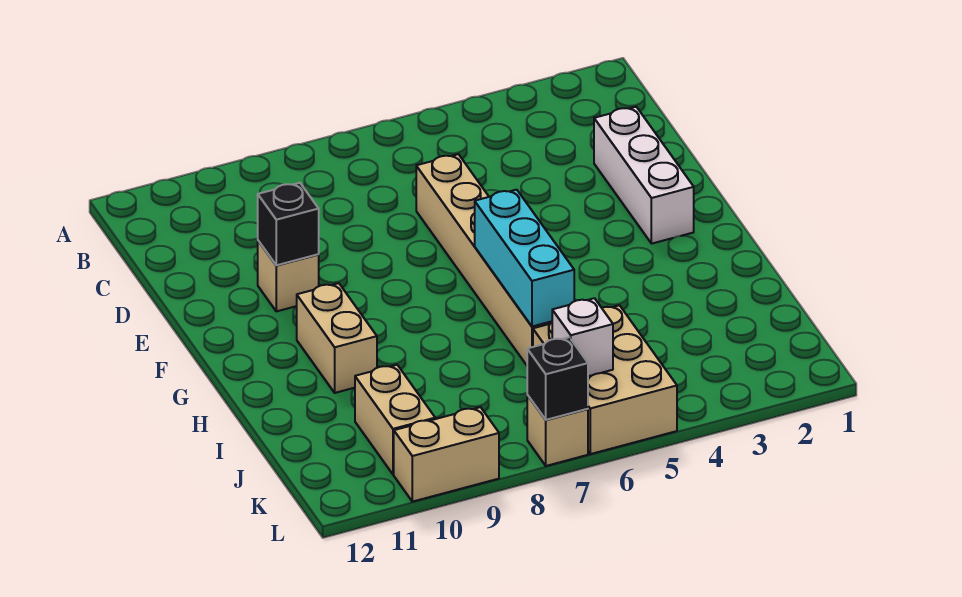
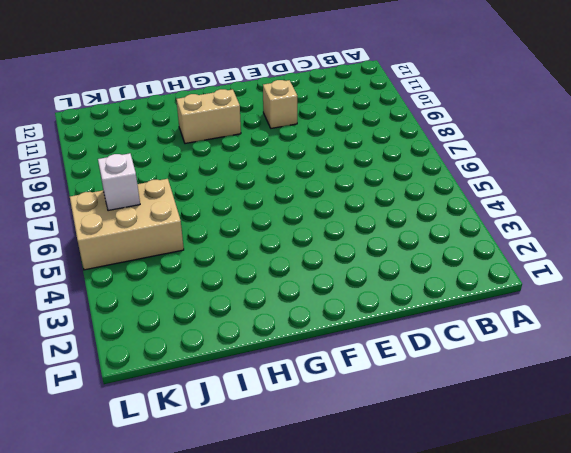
none -> white brick D2:F2 level 1
none -> tan brick D6:I6 level 1
none -> tan brick J10:K10 level 1

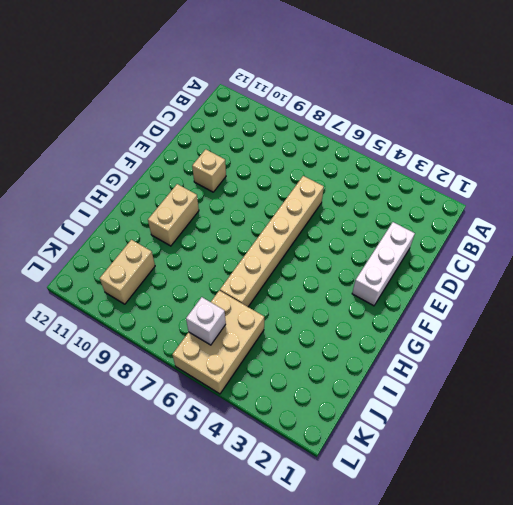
none -> tan brick L7 level 1
none -> tan brick L9:L10 level 1
none -> black brick E10 level 2

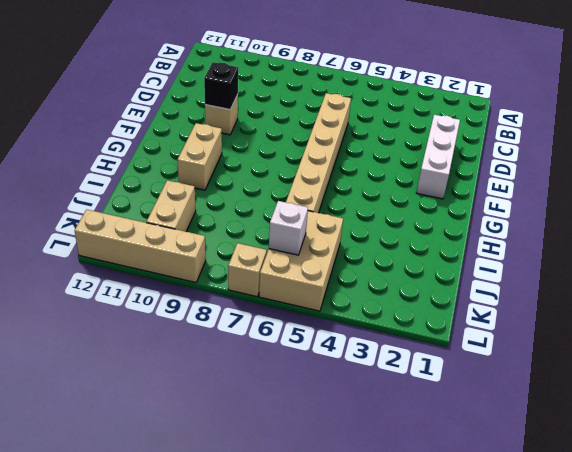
tan brick L9:L12 level 1 -> tan brick L9:L10 level 1
none -> cyan brick G6:I6 level 2
none -> black brick L7 level 2

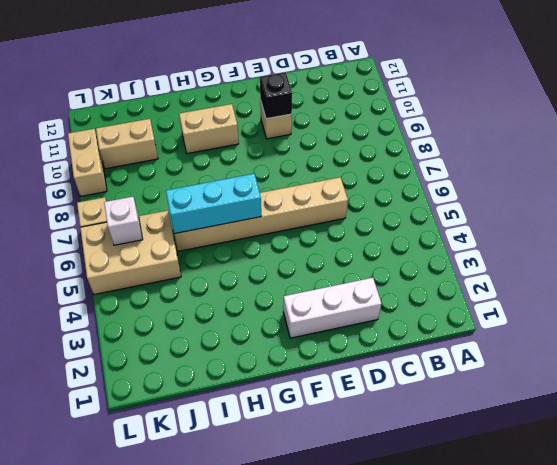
none -> black brick L7 level 2

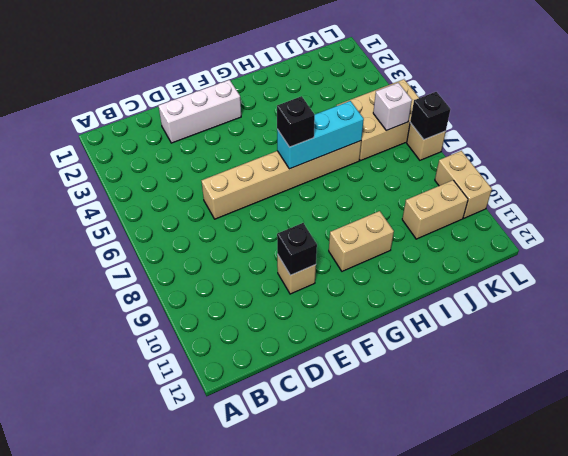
black brick G6 level 3 -> none

